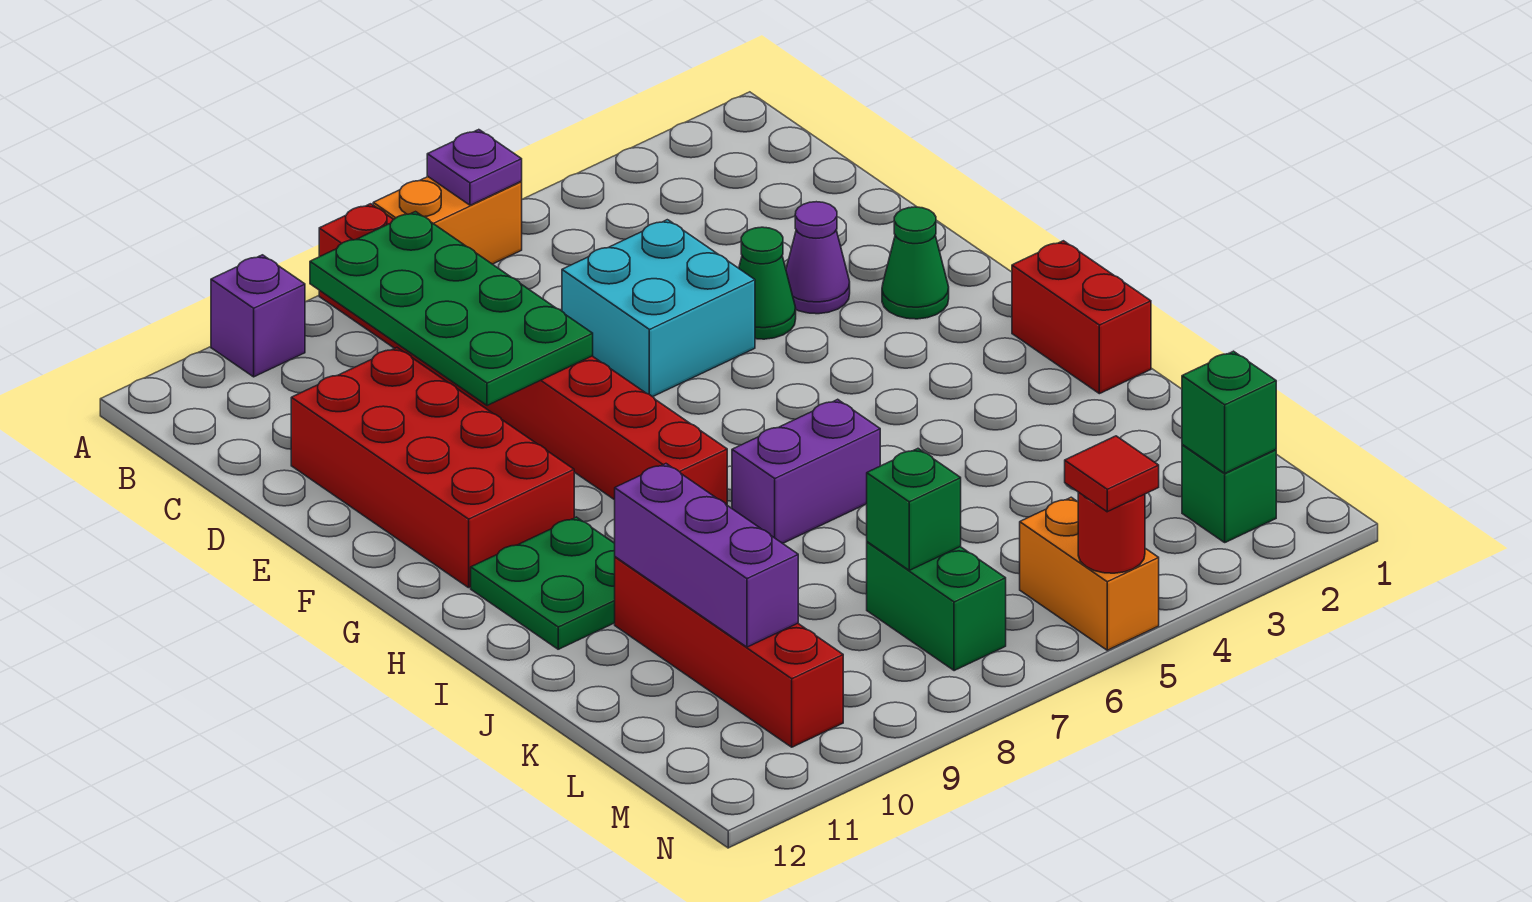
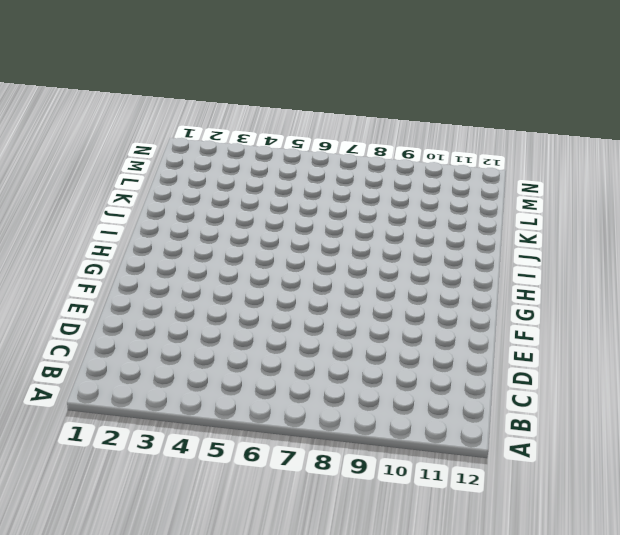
none -> orange brick A6:A7 level 1
none -> red brick A8:H8 level 1
none -> purple brick A10 level 1

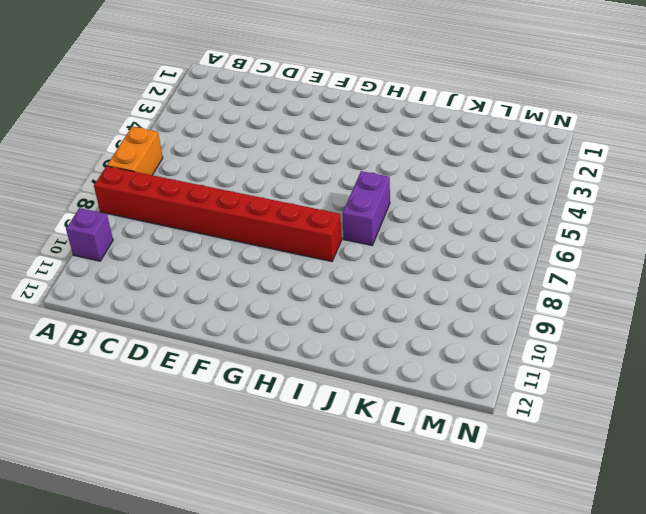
none -> cyan brick D5:E6 level 1
none -> red brick D10:G11 level 1
none -> purple cone E3 level 1

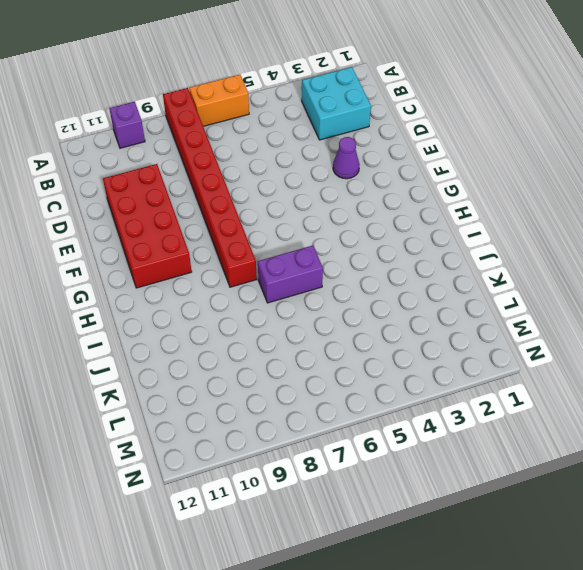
cyan brick B2:C3 level 1 -> cyan brick D5:E6 level 1
none -> green cone E4 level 1
none -> green cone F2 level 1
none -> red brick H1:I1 level 1

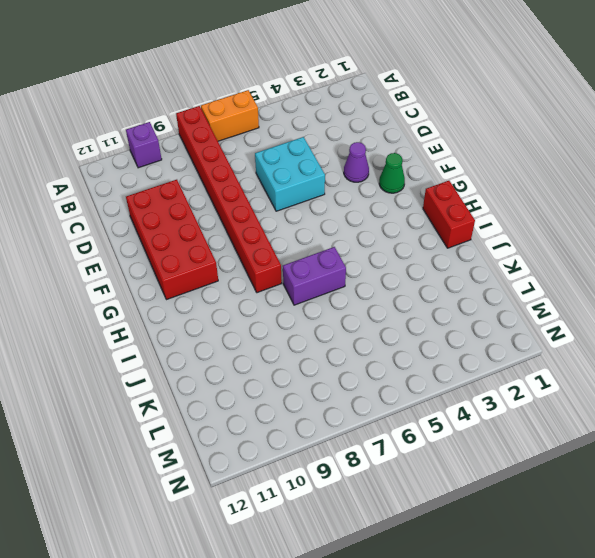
none -> green cone E4 level 1
none -> green plate H10:I11 level 1
none -> red brick J10:M10 level 1

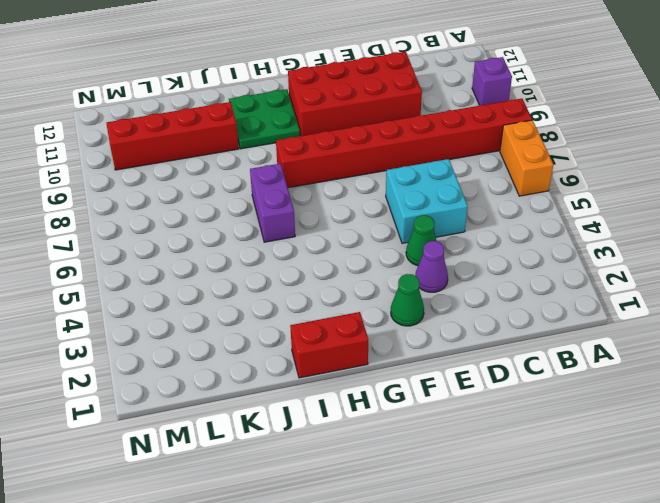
none -> green brick L7:M7 level 1
none -> green brick M2 level 1
none -> orange brick M5:N5 level 1

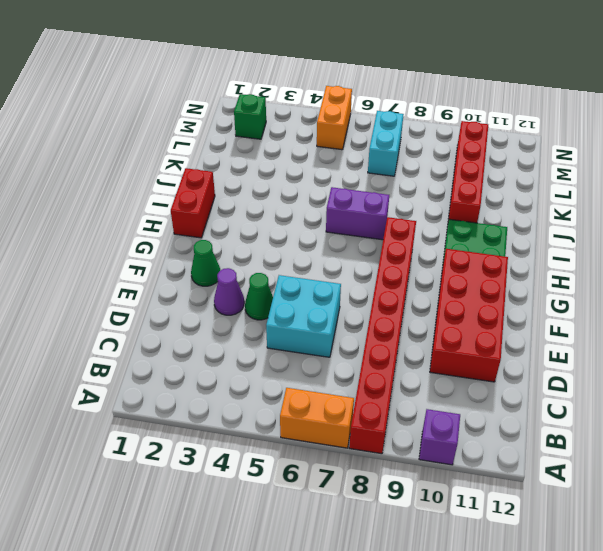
cyan brick L7:M7 level 1 -> green brick L7:M7 level 1
none -> purple plate A6 level 2
none -> green plate B8:E9 level 2
none -> purple brick J10:L10 level 2

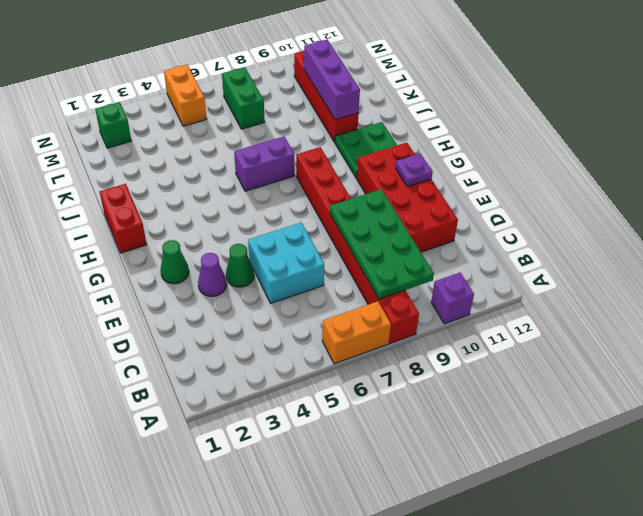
purple plate F11 level 2 -> purple plate A6 level 2
none -> green brick L7 level 2
none -> green brick M2 level 2
none -> red round brick N5 level 2

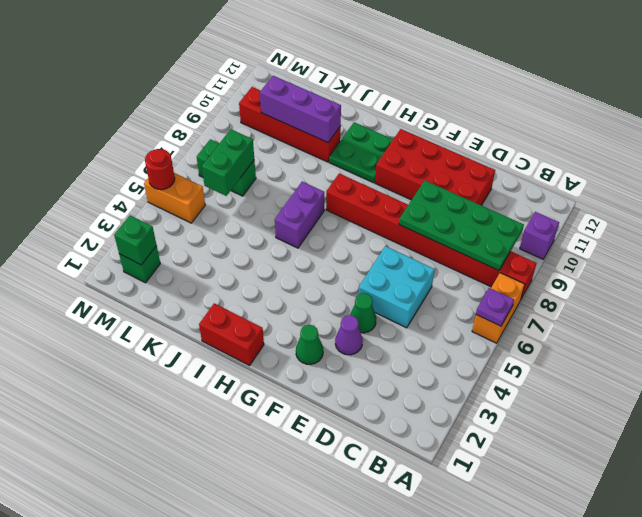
green brick L6:L7 level 2 -> green brick L7 level 2
none -> red tile N5 level 3

